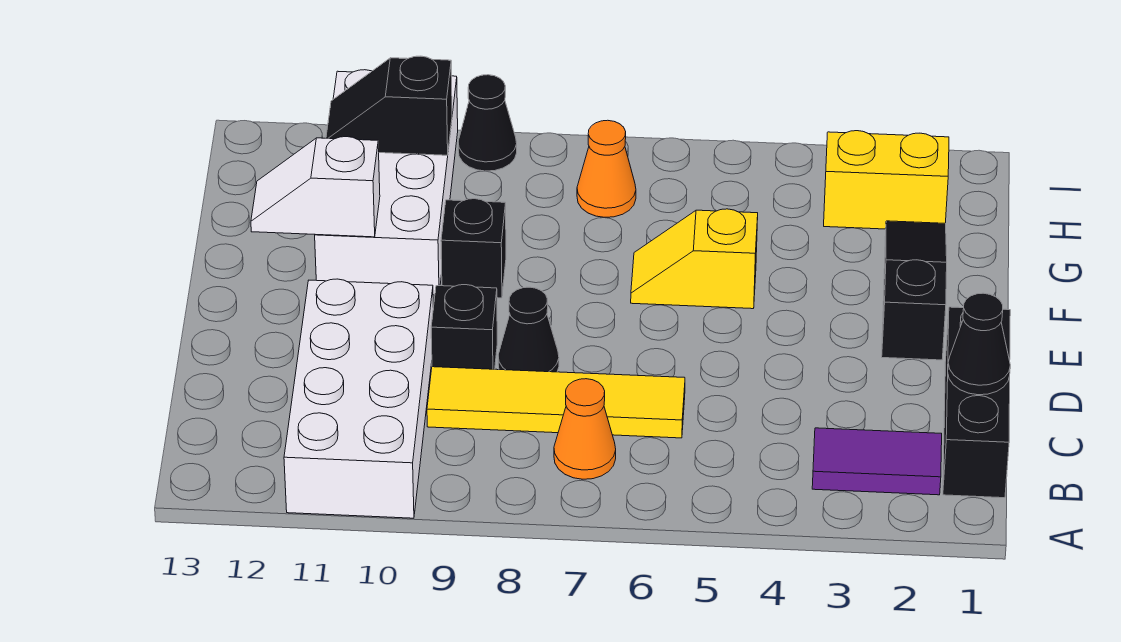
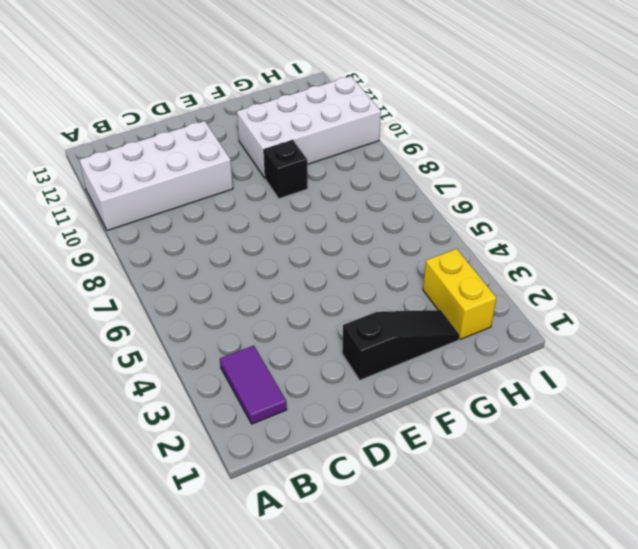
none -> black brick B1:D1 level 1
none -> orange cone B7 level 1
none -> yellow tile C6:C9 level 1

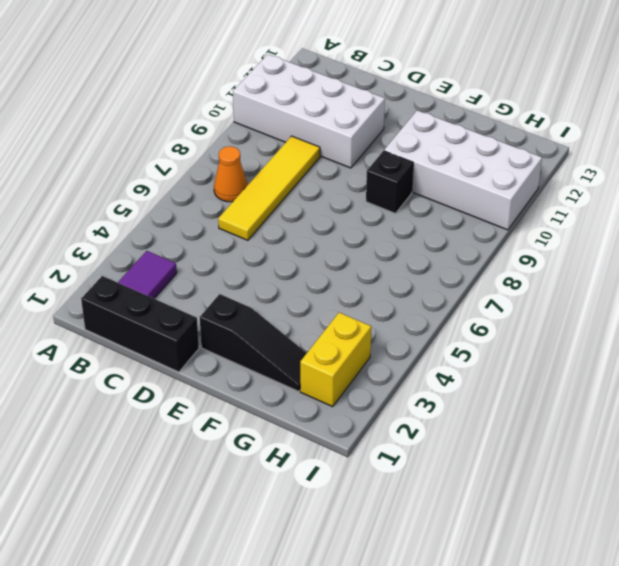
none -> black cone D8 level 1
none -> black brick D9 level 1
none -> yellow slope F5:F6 level 1 top 5

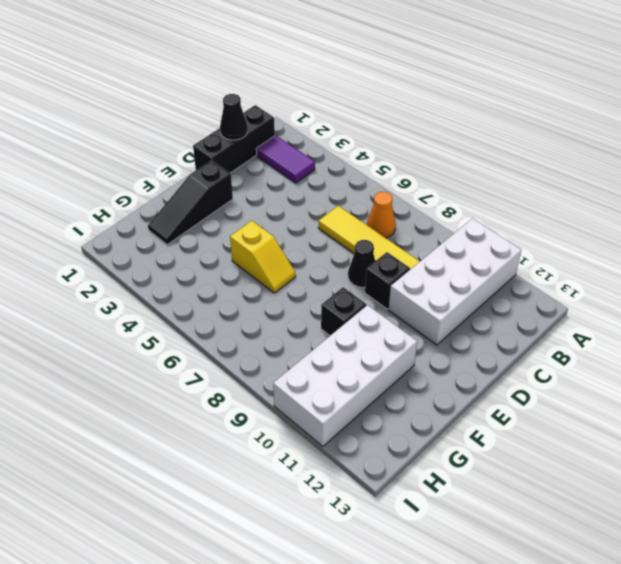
none -> yellow brick H2:H3 level 1
none -> orange cone H7 level 1
none -> black cone I9 level 1

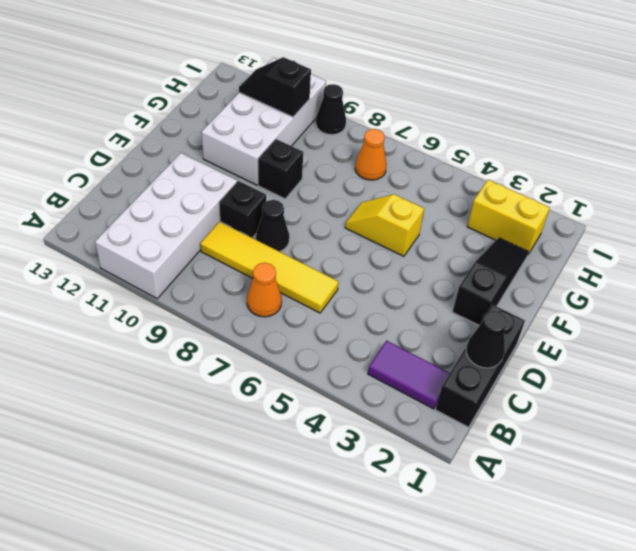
none -> white slope F11:F12 level 2 top 11

